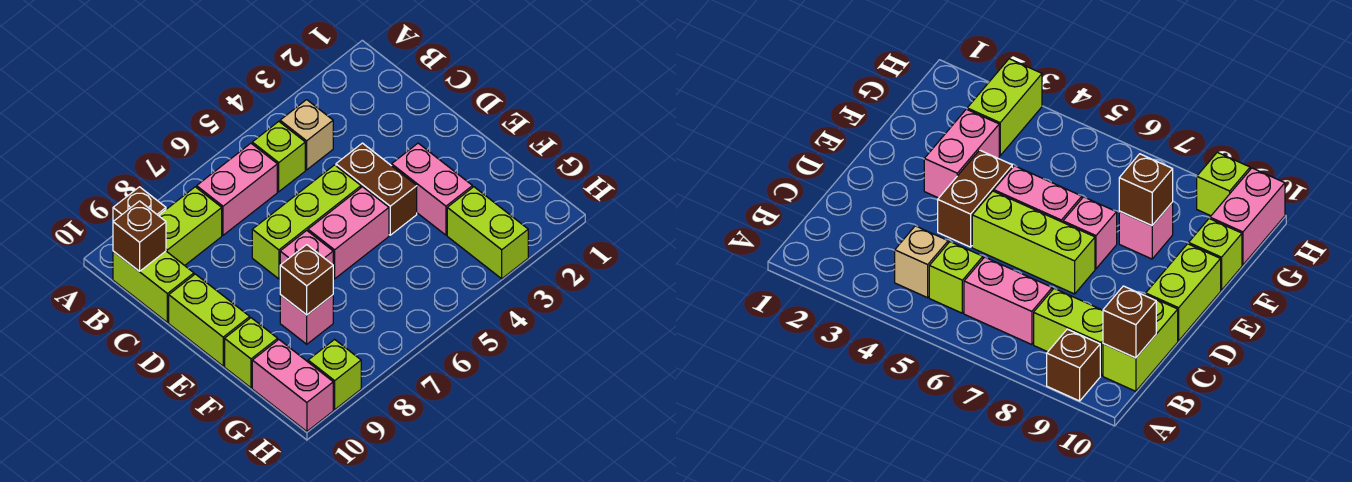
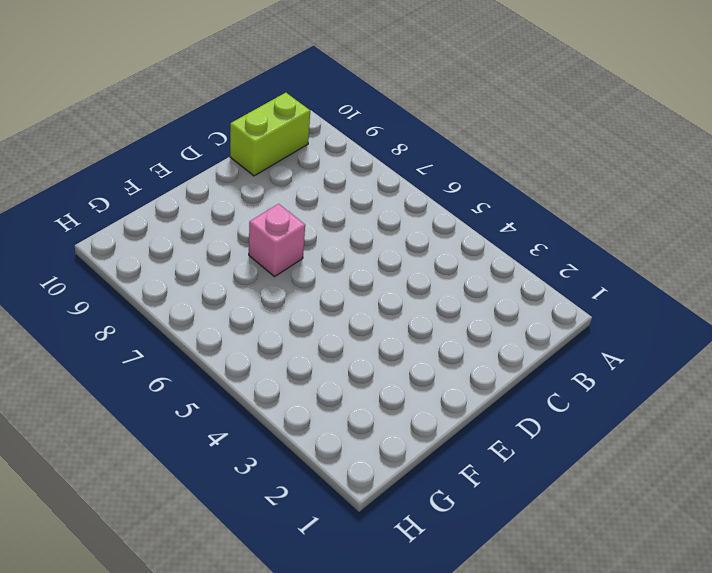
none -> brown brick A9 level 1
none -> tan brick B4 level 1
none -> lime brick B5 level 1

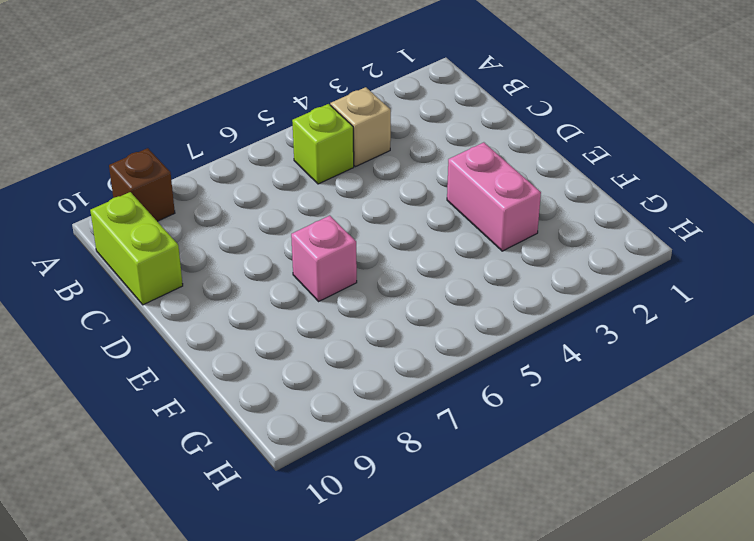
none -> pink brick B6:B7 level 1
none -> lime brick B8:B9 level 1
none -> brown brick D4:E4 level 1

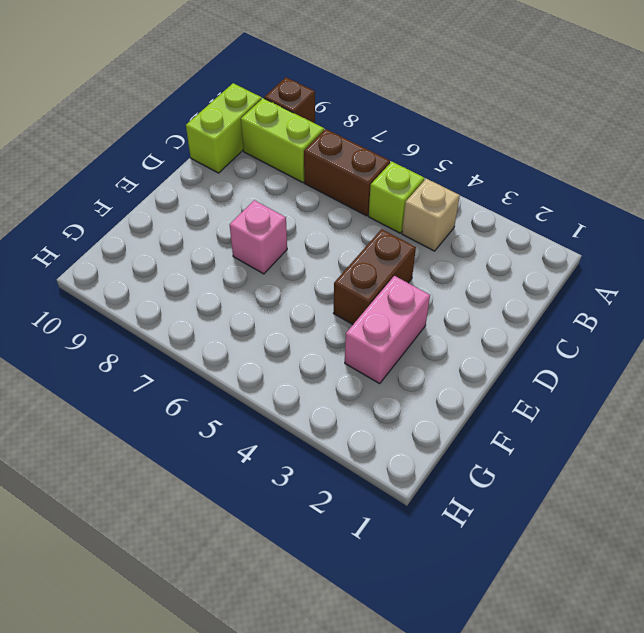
brown brick B6:B7 level 1 -> pink brick B6:B7 level 1
none -> lime brick D5:D7 level 1
none -> lime brick D10:E10 level 1
none -> pink brick E5:E6 level 1

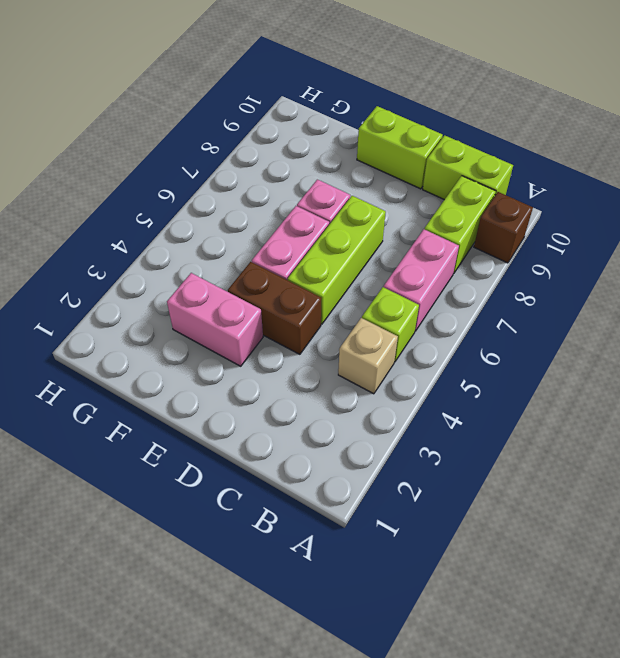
none -> pink brick F8 level 1
none -> lime brick F10 level 1
none -> lime brick G3:H3 level 1

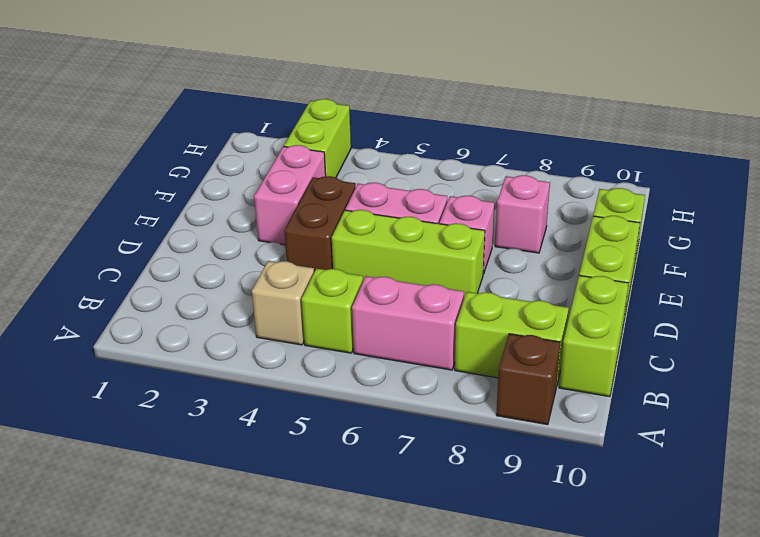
none -> pink brick G10:H10 level 1
none -> lime brick H9 level 1
none -> brown brick B10 level 2

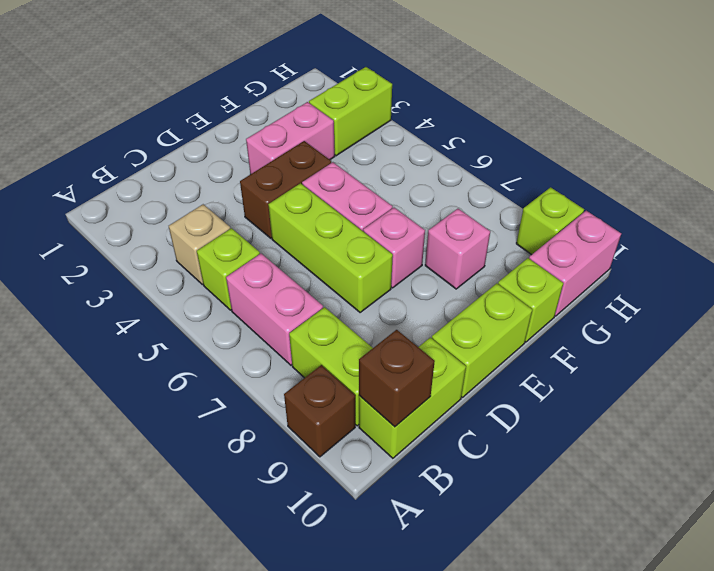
none -> brown brick F8 level 2

